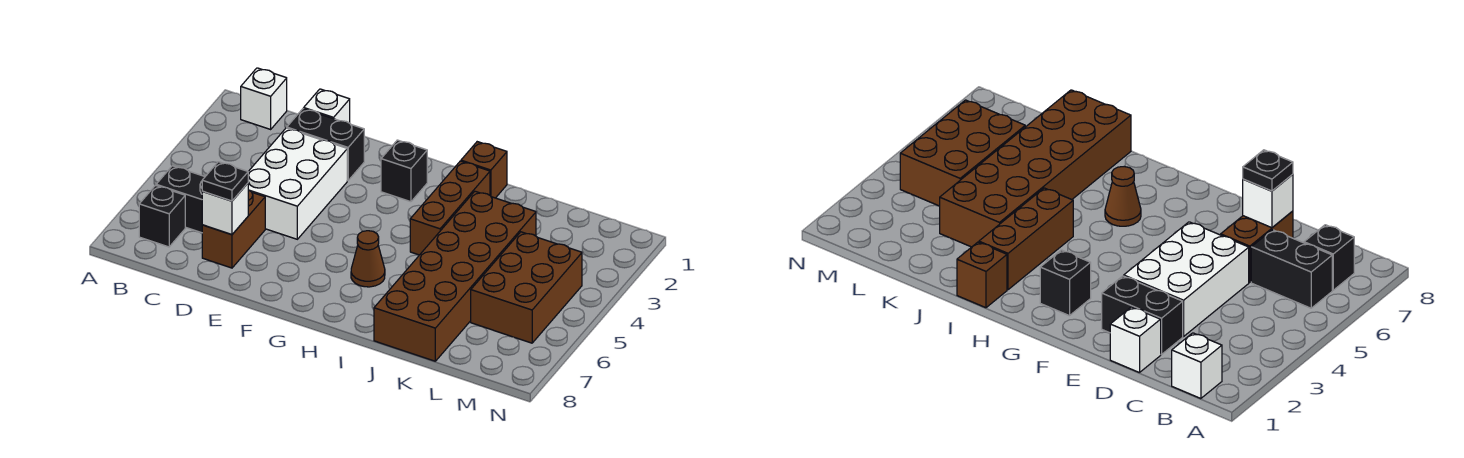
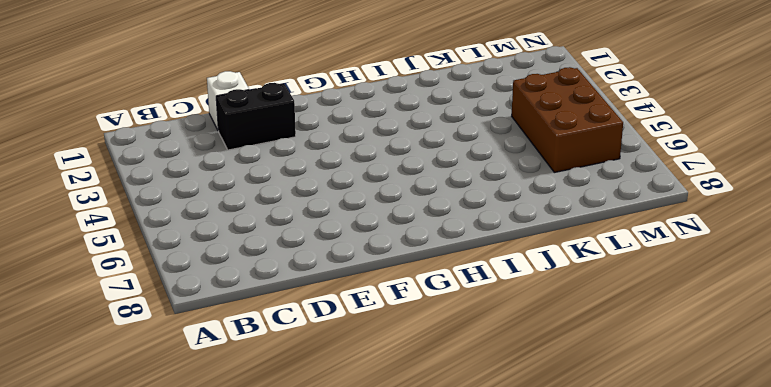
none -> white brick B1 level 1
none -> black brick B6:C6 level 1
none -> black brick B7 level 1

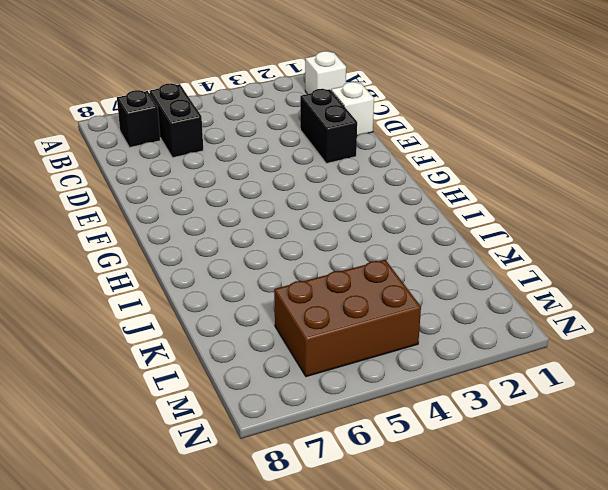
none -> white brick D3:E5 level 1
none -> brown brick D6:D7 level 1
none -> black brick G2 level 1

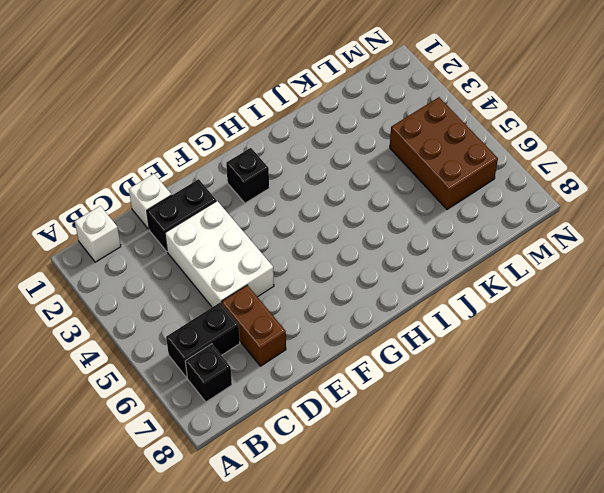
none -> brown cone H6 level 1
none -> brown brick I1 level 1
none -> brown brick I2:I4 level 1

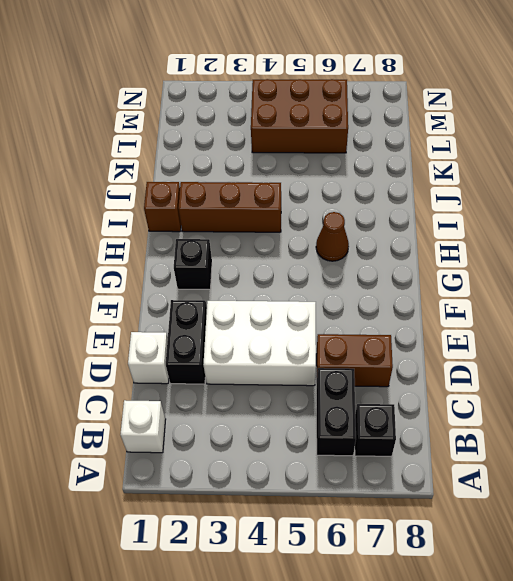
none -> brown brick J3:K8 level 1
none -> white brick D7 level 2
none -> black plate D7 level 3

